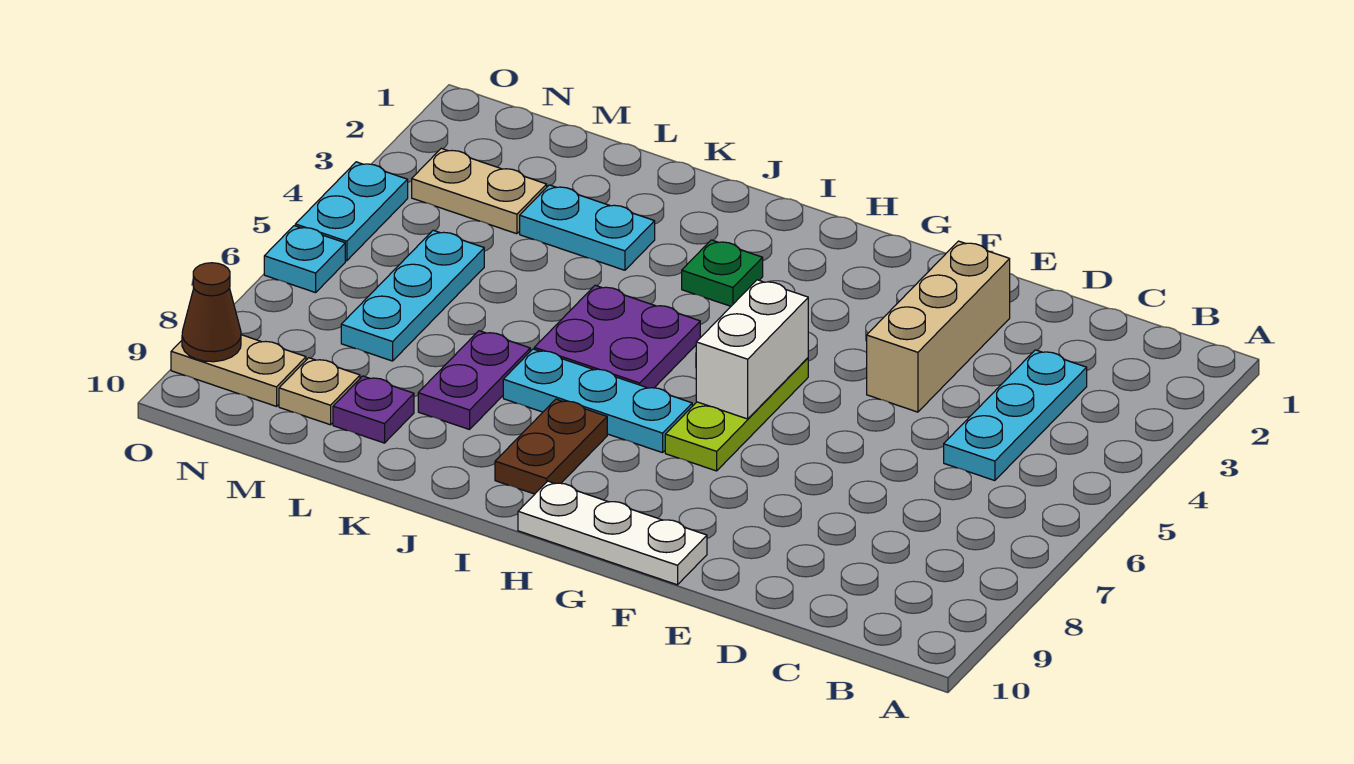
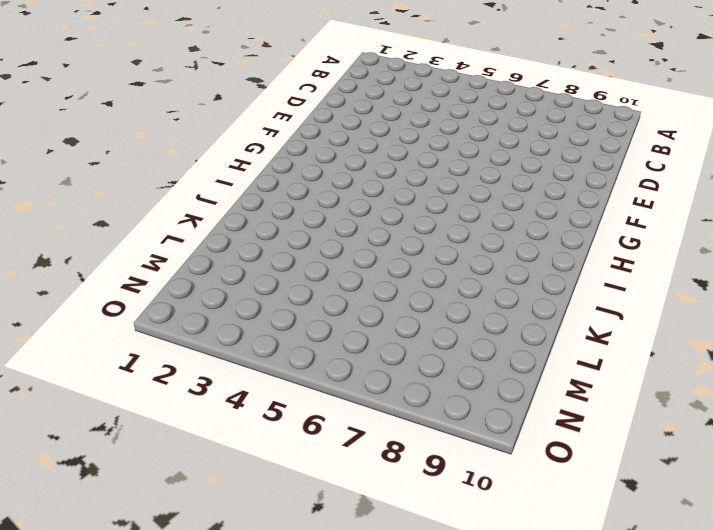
none -> cyan plate C3:C5 level 1
none -> tan brick E2:E4 level 1
none -> white plate F10:H10 level 1

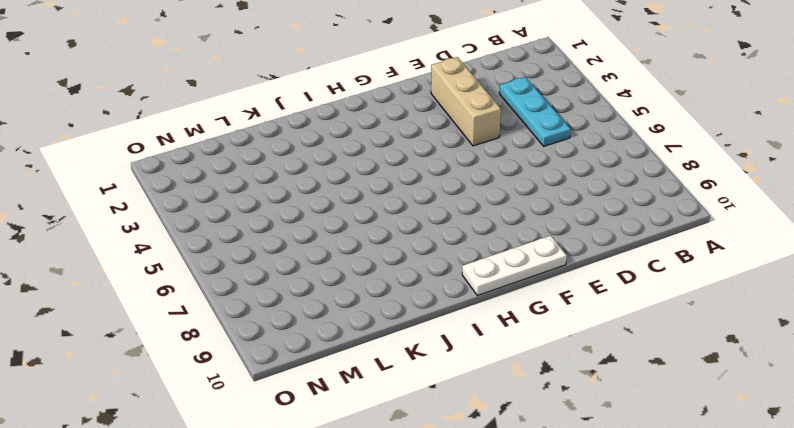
none -> lime plate G5:G7 level 1
none -> cyan plate H7:J7 level 1
none -> green plate I3 level 1

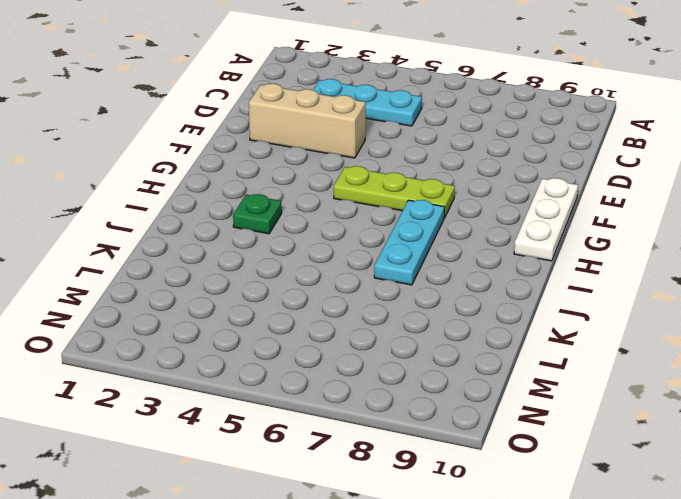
none -> purple plate I5:J6 level 1
none -> brown plate I8:I9 level 1
none -> cyan plate K3:L3 level 1

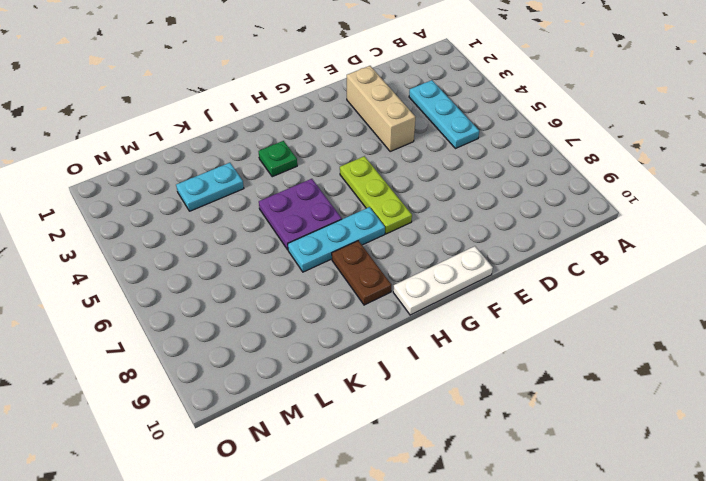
none -> purple plate K7:K8 level 1
none -> purple plate L9 level 1
none -> tan plate M3:N3 level 1

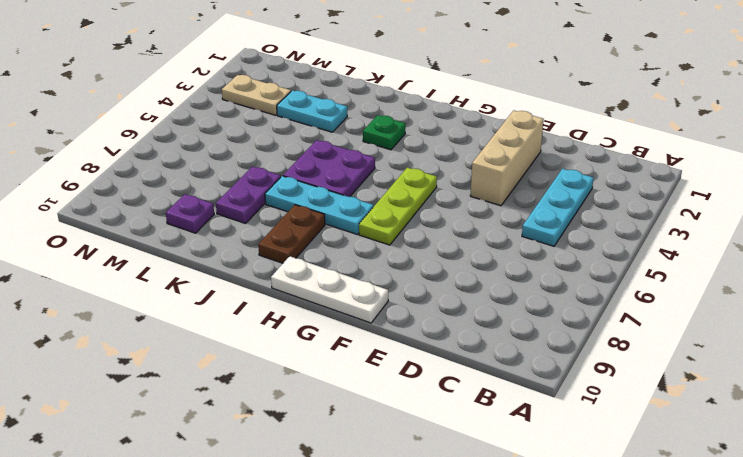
none -> cyan plate M5:M7 level 1
none -> tan plate M9 level 1
none -> tan plate N9:O9 level 1

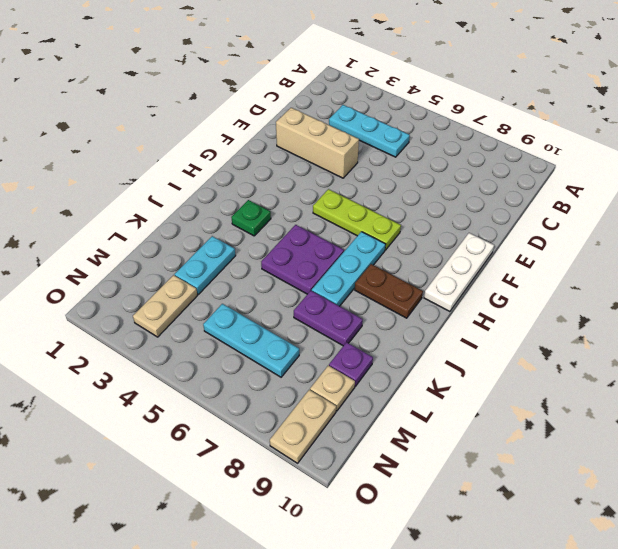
none -> cyan plate O4:O5 level 1
none -> cyan plate O6 level 1
none -> white brick G5:G6 level 2

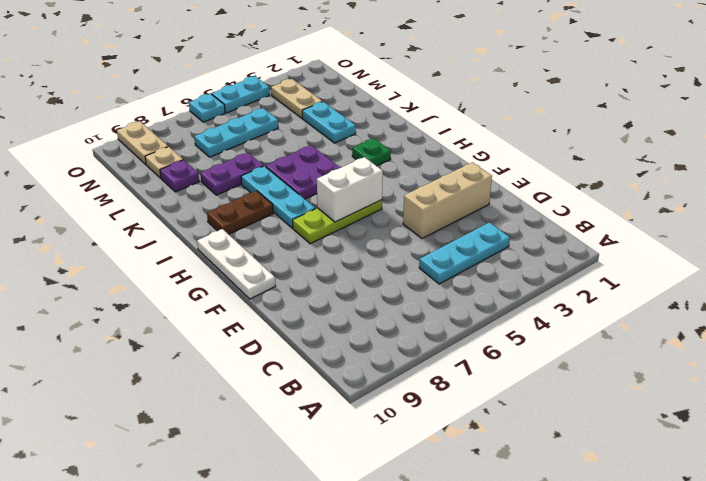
none -> brown cone O9 level 2

